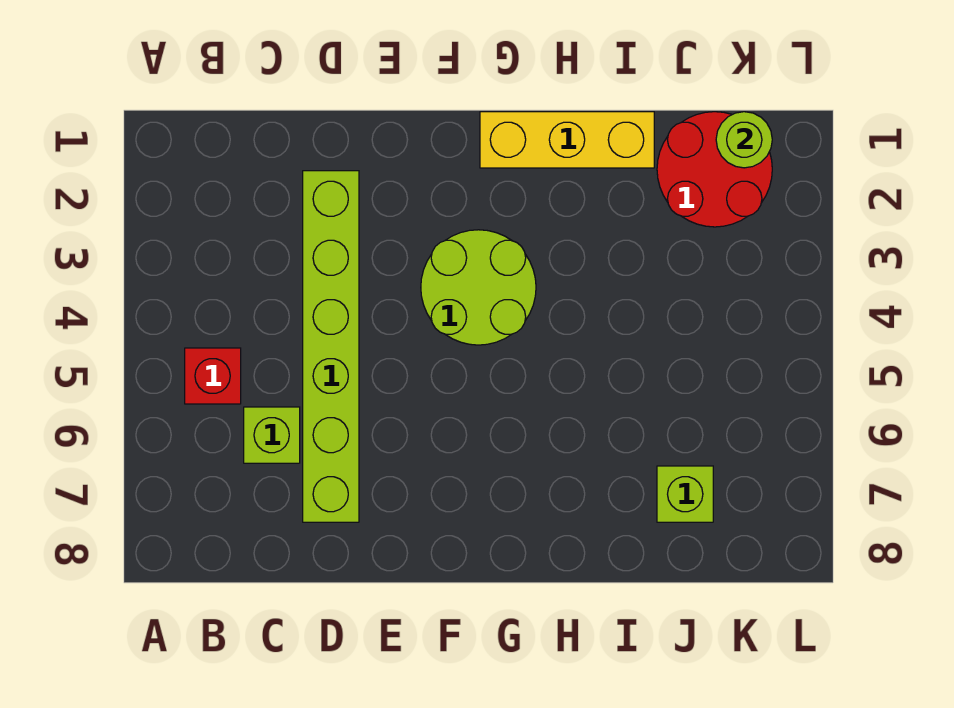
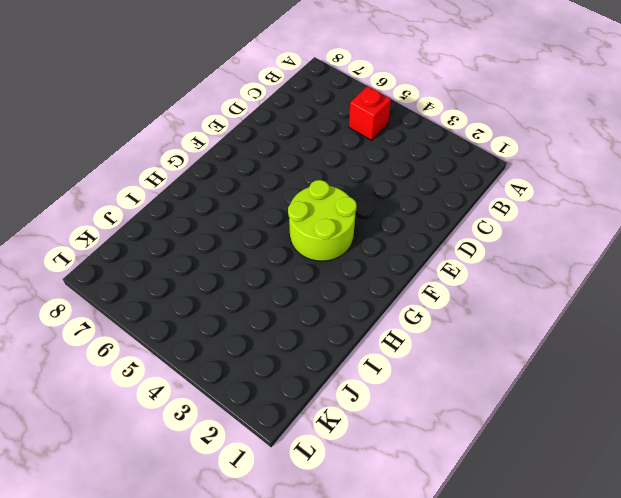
none -> lime brick C6 level 1
none -> lime brick D2:D7 level 1

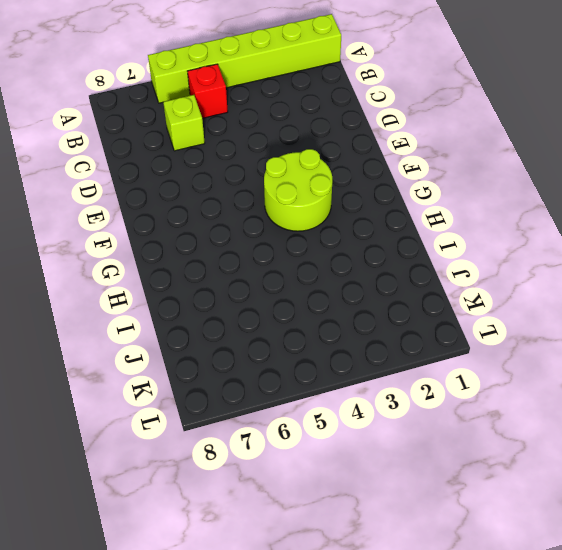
lime brick A1:A6 level 1 -> lime brick D2:D7 level 1
none -> yellow brick G1:I1 level 1
none -> red round brick J1:K2 level 1

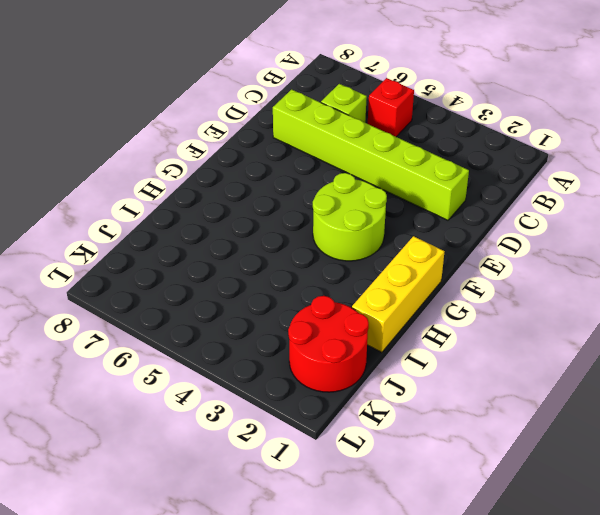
none -> lime brick J7 level 1
none -> lime round brick K1 level 2

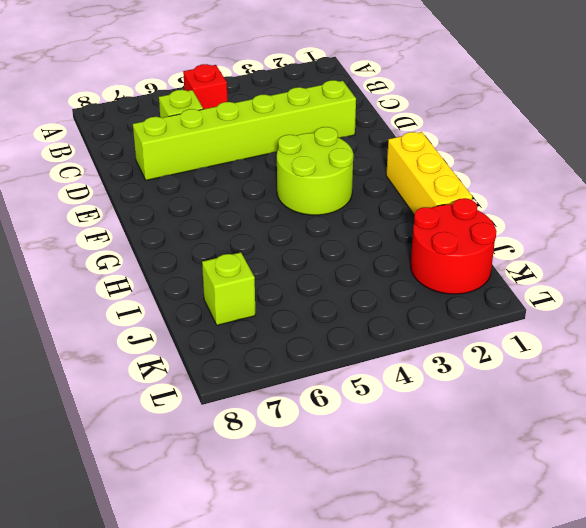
none -> lime round brick K1 level 2

